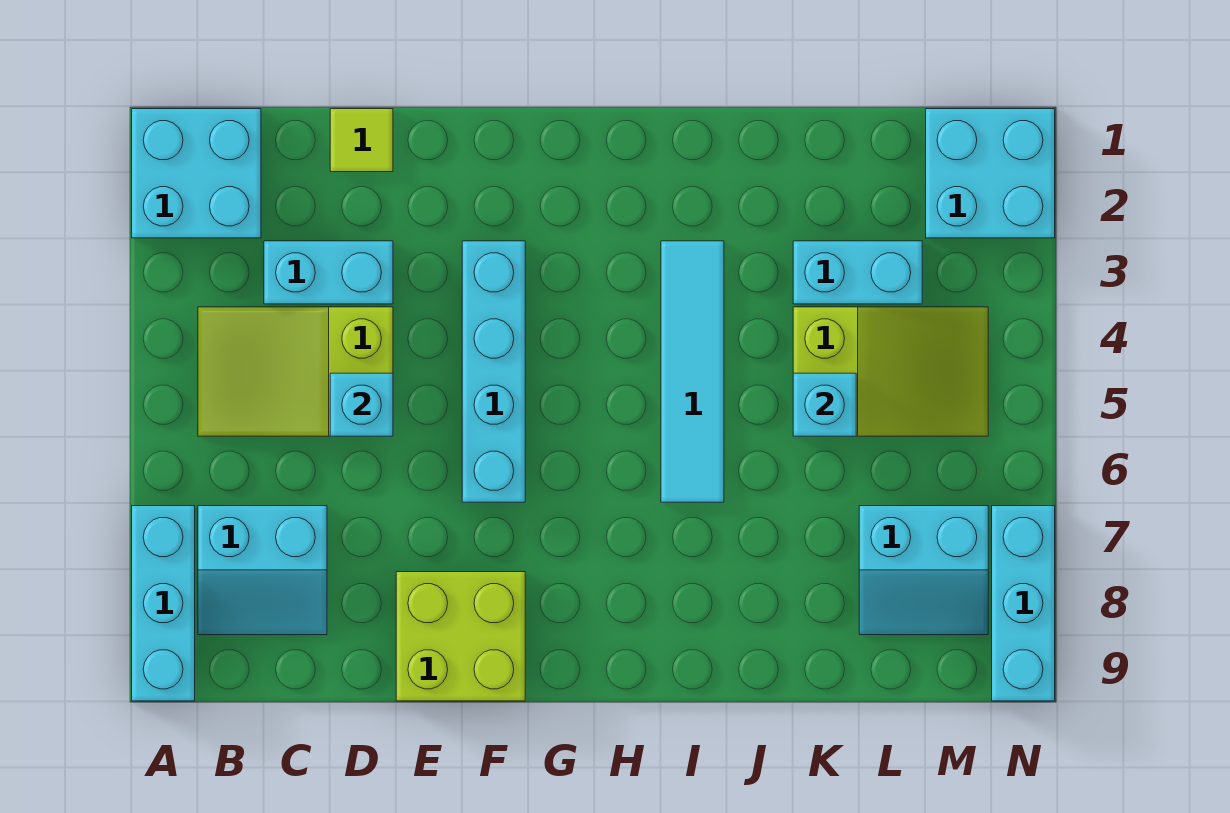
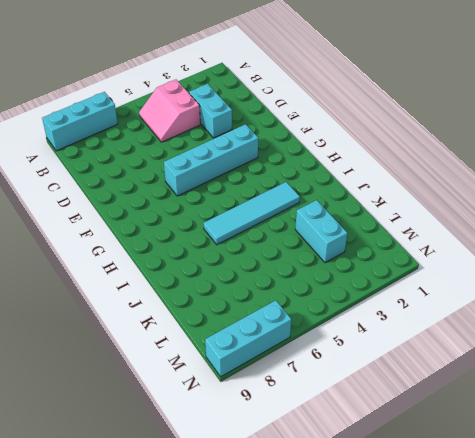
pink slope B4:C5 level 1 top 4 -> lime slope B4:D5 level 1 top D
none -> cyan brick A1:B2 level 1
none -> cyan slope B7:C8 level 1 top 7
none -> lime tile D1 level 1

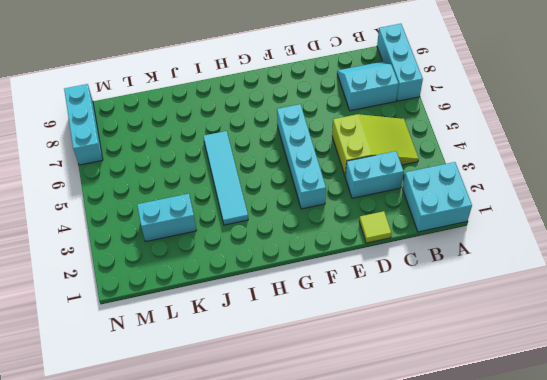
none -> lime brick E8:F9 level 1
none -> lime slope K4:M5 level 1 top K
none -> cyan slope L7:M8 level 1 top 7

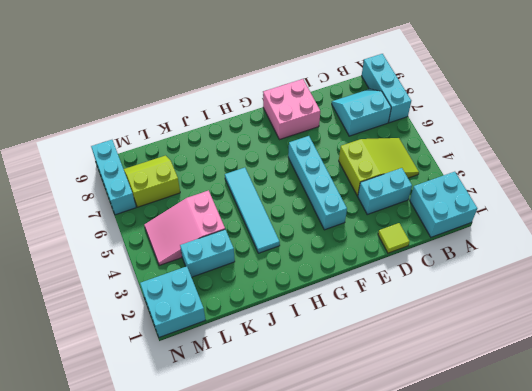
pink brick E8:F9 level 1 -> lime brick E8:F9 level 1
pink slope K4:M5 level 1 top K -> lime slope K4:M5 level 1 top K
lime slope L7:M8 level 1 top 7 -> cyan slope L7:M8 level 1 top 7
none -> cyan brick D5 level 2
none -> cyan brick K5 level 2

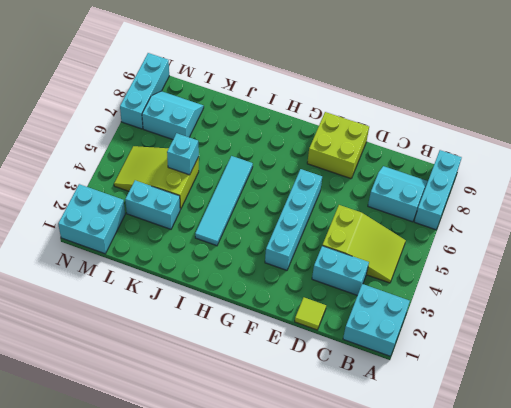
none -> cyan brick D5 level 2

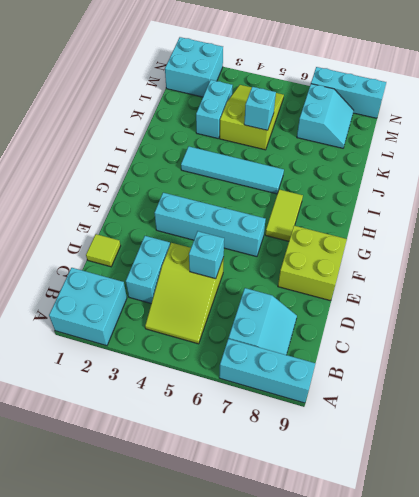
lime tile G7:H7 level 1 -> none

